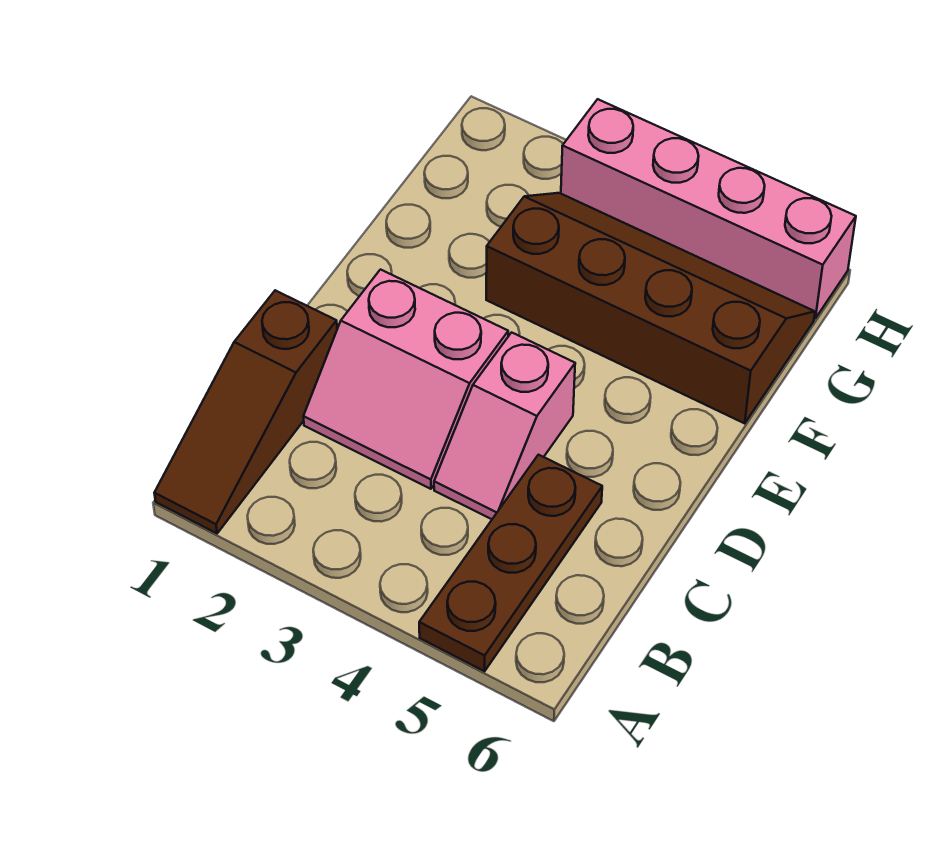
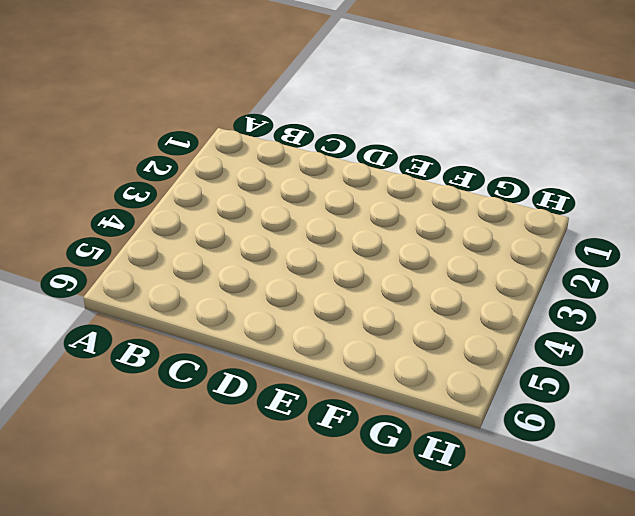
none -> brown slope A1:C1 level 1 top C
none -> brown plate A5:C5 level 1

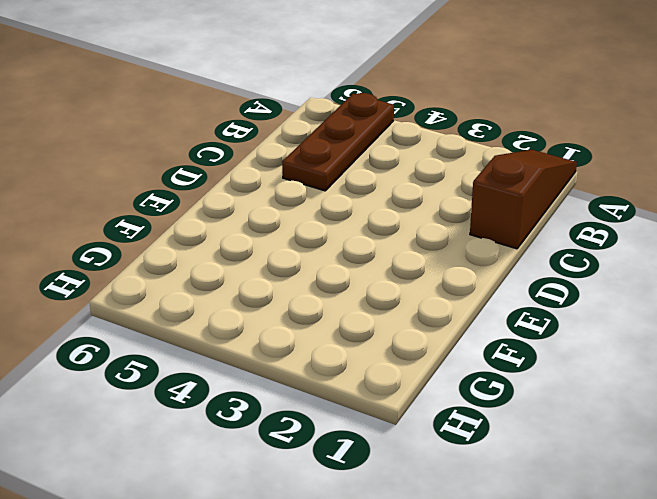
none -> pink slope C2:D3 level 1 top D
none -> pink slope C4:D4 level 1 top D

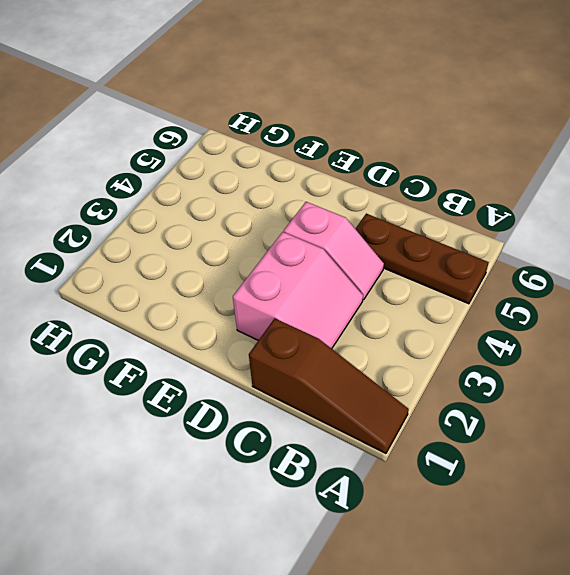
none -> brown slope F3:G6 level 1 top F
none -> pink brick H3:H6 level 1

